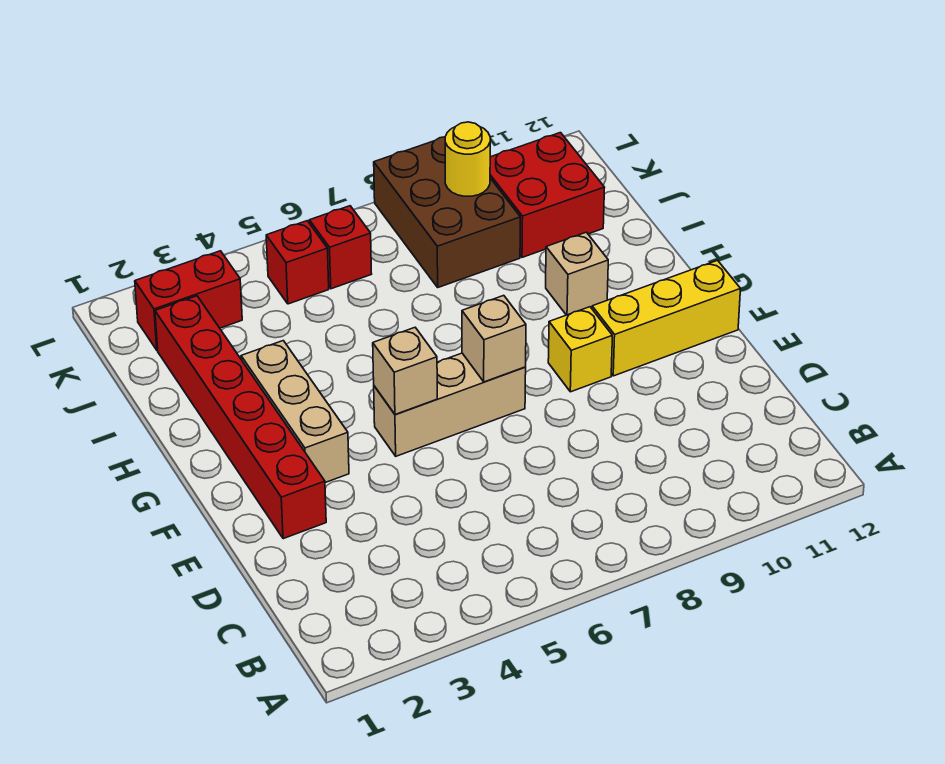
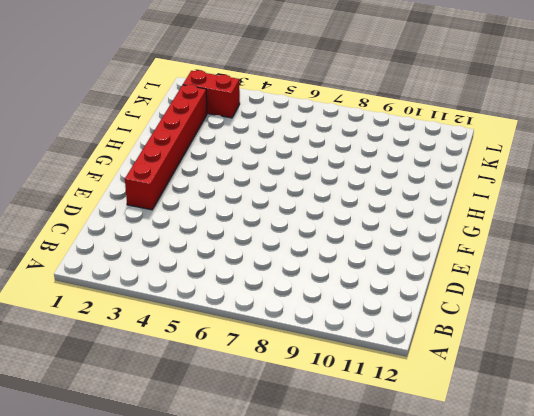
none -> tan brick F3:H3 level 1
none -> tan brick F5:F7 level 1
none -> yellow brick F9 level 1

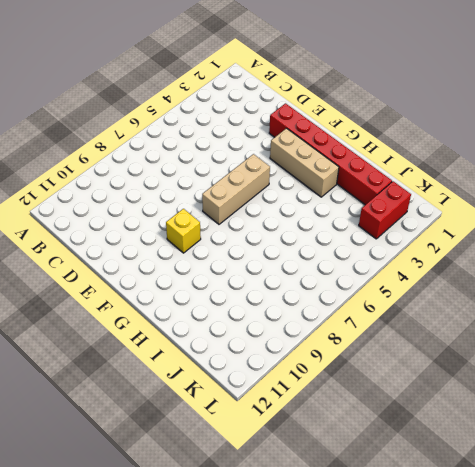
none -> yellow brick F10:F12 level 1
none -> tan brick H10 level 1
none -> brown brick J8:L9 level 1

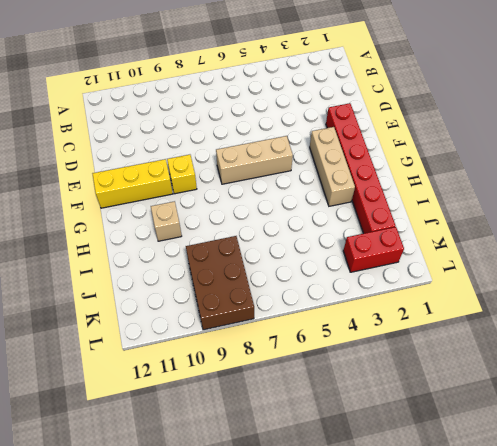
none -> red brick J10:K11 level 1
none -> red brick K5 level 1
none -> red brick K6 level 1

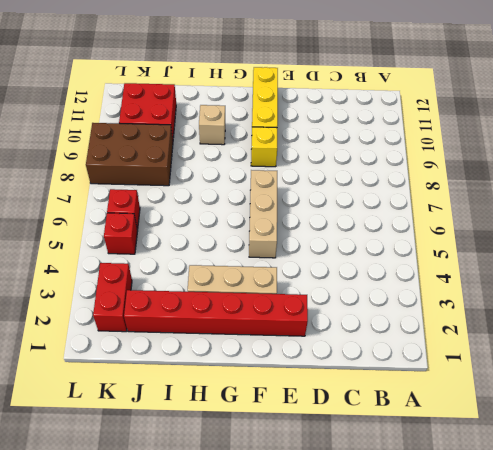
none -> tan brick F5 level 2
none -> tan brick F7 level 2
none -> yellow round brick K9 level 2

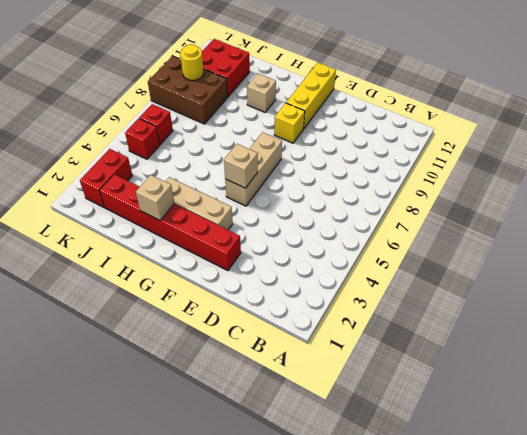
tan brick H2 level 2 -> tan brick F7 level 2

